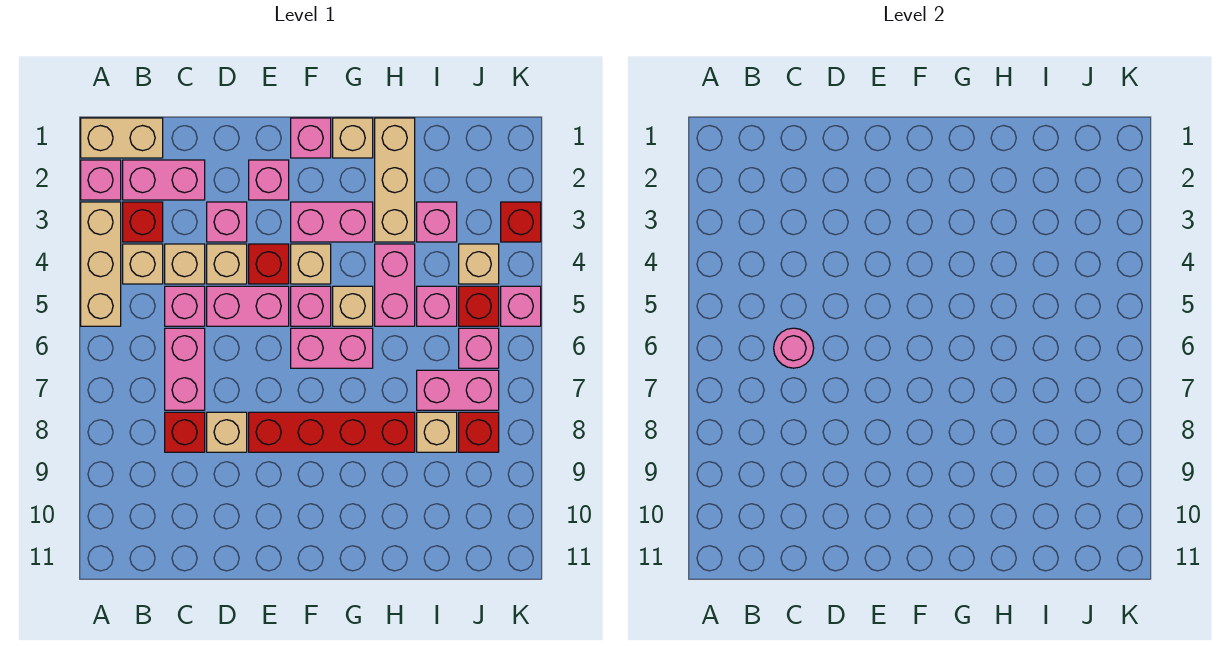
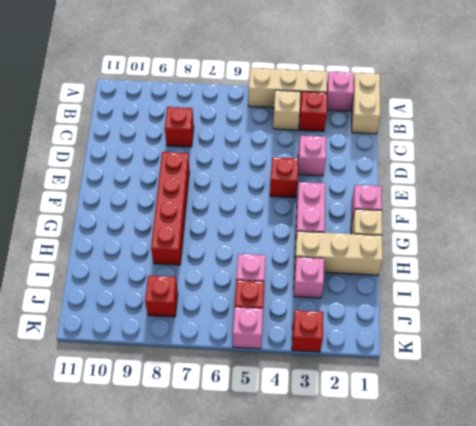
none -> pink brick B2:C2 level 1
none -> tan brick C4 level 1
none -> pink brick C5 level 1
none -> pink brick C6:C7 level 1

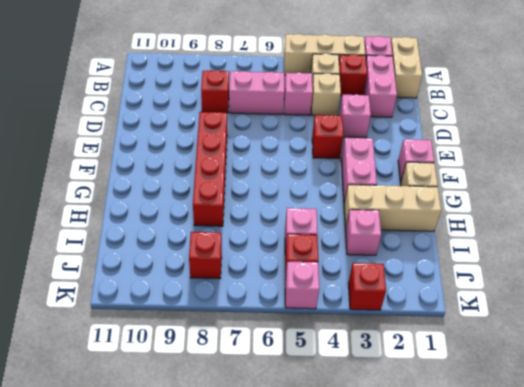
none -> tan brick D4 level 1
none -> pink brick D5:E5 level 1
none -> tan brick D8 level 1
none -> pink brick E2 level 1

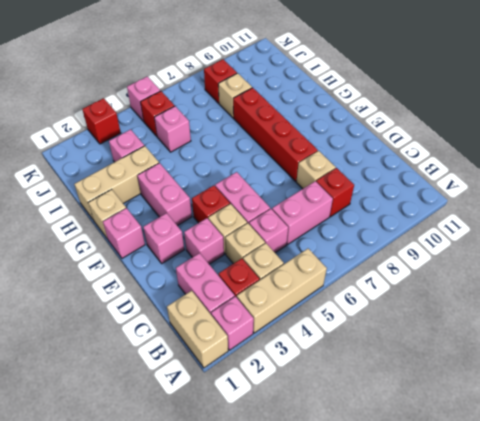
none -> tan brick F4 level 1
none -> pink brick F5 level 1
none -> pink brick F6:G6 level 1
none -> tan brick G5 level 1

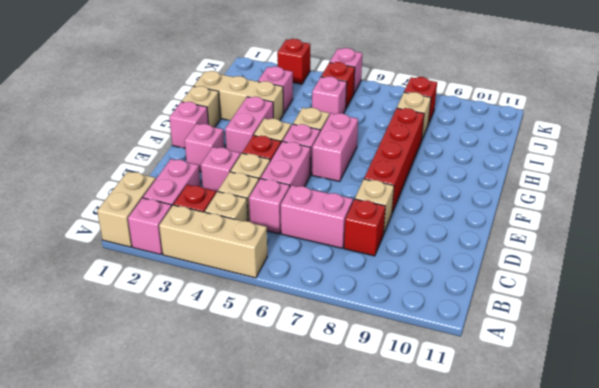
none -> pink brick H4:H5 level 1
none -> pink brick I7:J7 level 1
none -> tan brick J4 level 1
none -> pink brick J6 level 1

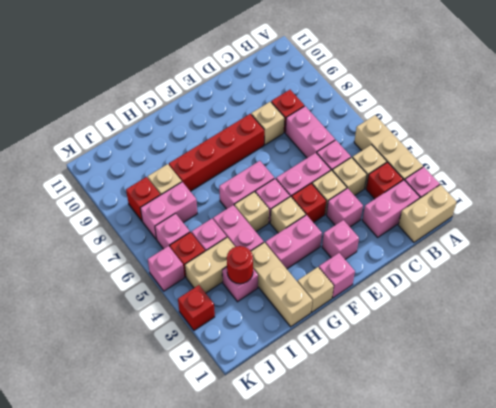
red round brick I3 level 2 -> none
tan brick I4:J4 level 1 -> tan brick J4 level 1
none -> pink round brick C6 level 2

